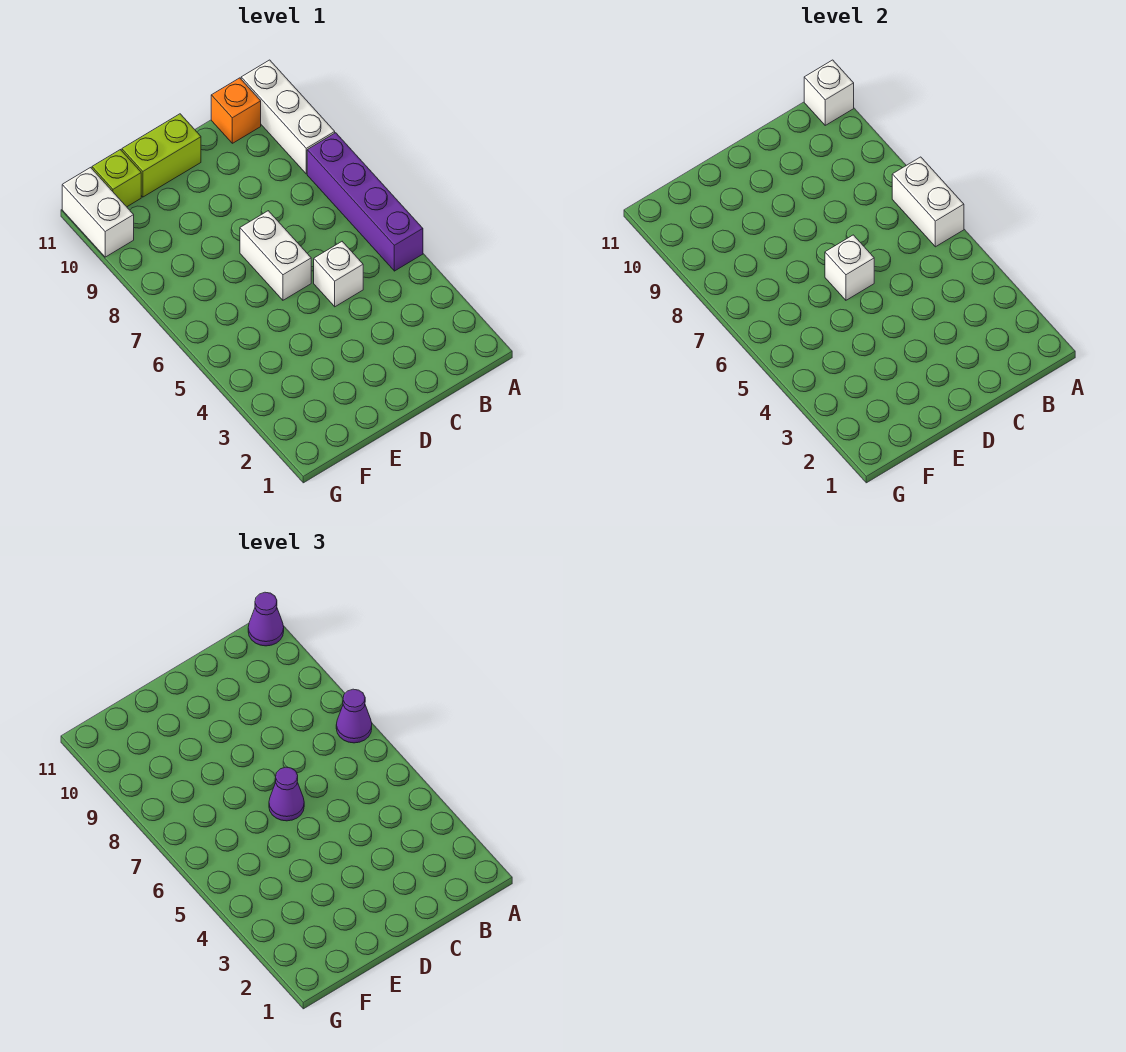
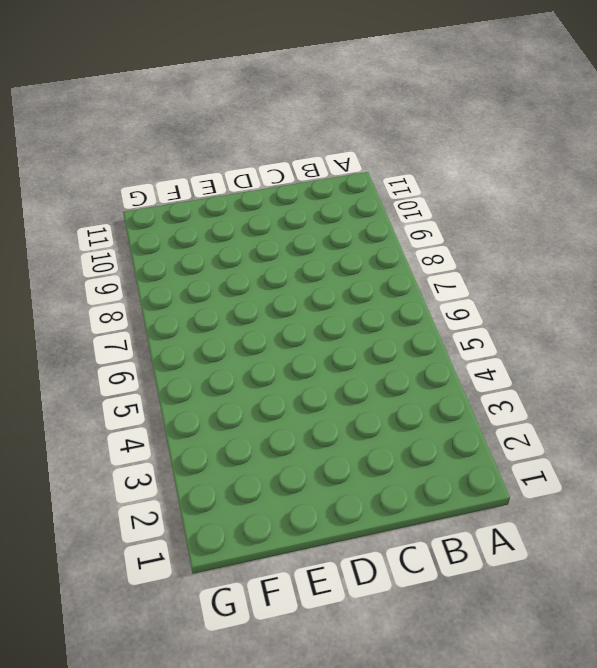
none -> purple brick A5:A8 level 1
none -> white brick A9:A11 level 1
none -> orange brick B11 level 1

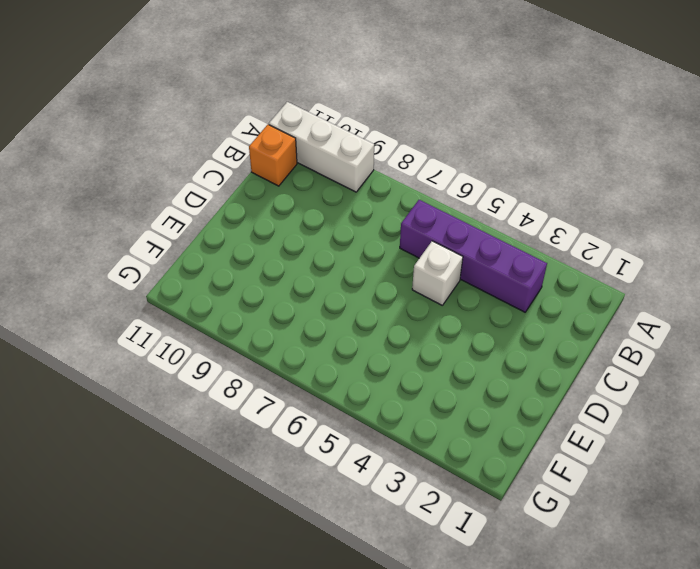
purple brick B3:B6 level 1 -> purple brick A5:A8 level 1
none -> white brick D6:D7 level 1
none -> lime brick D11:E11 level 1
none -> lime brick F11 level 1

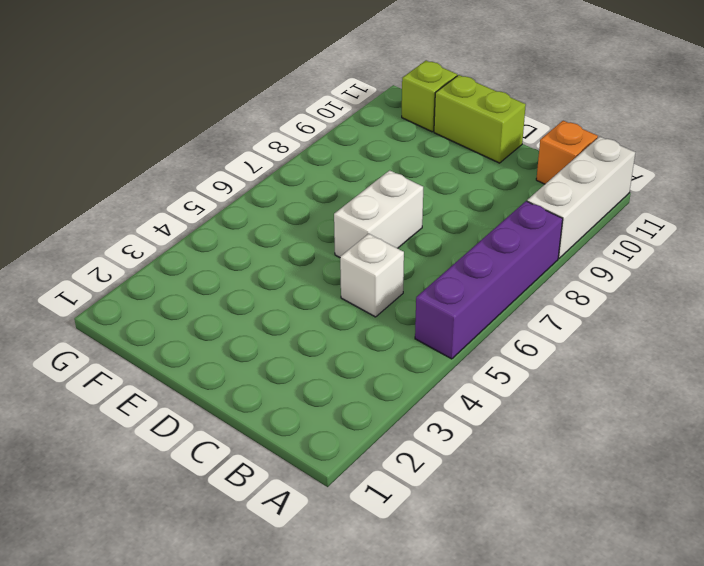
none -> white brick G10:G11 level 1
none -> white brick A6:A7 level 2
none -> white brick A11 level 2

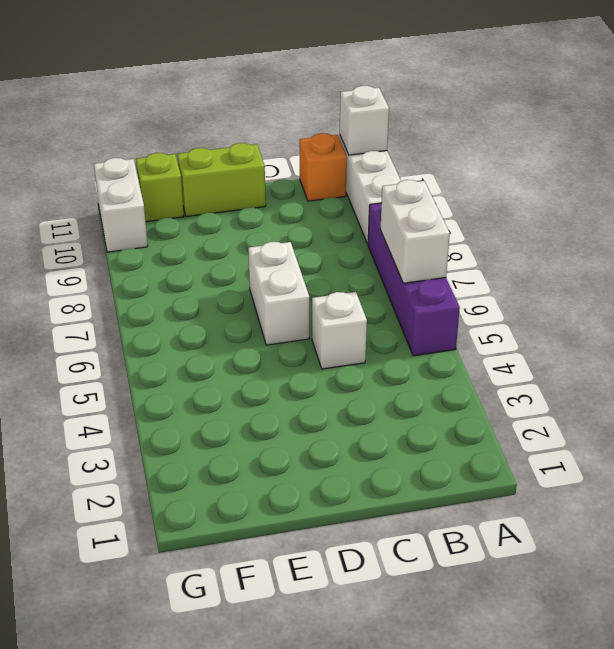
none -> white brick D6 level 2
none -> purple cone A7 level 3
none -> purple cone A11 level 3

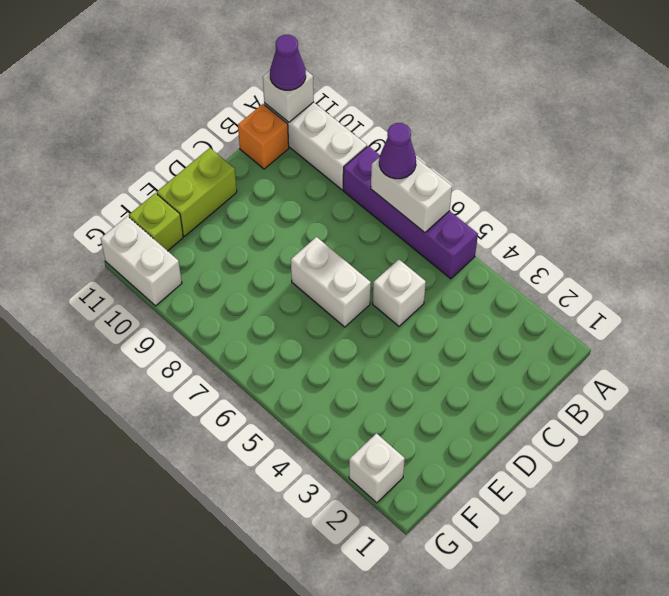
white brick G2 level 1 -> white brick D6 level 2
none -> purple cone D6 level 3

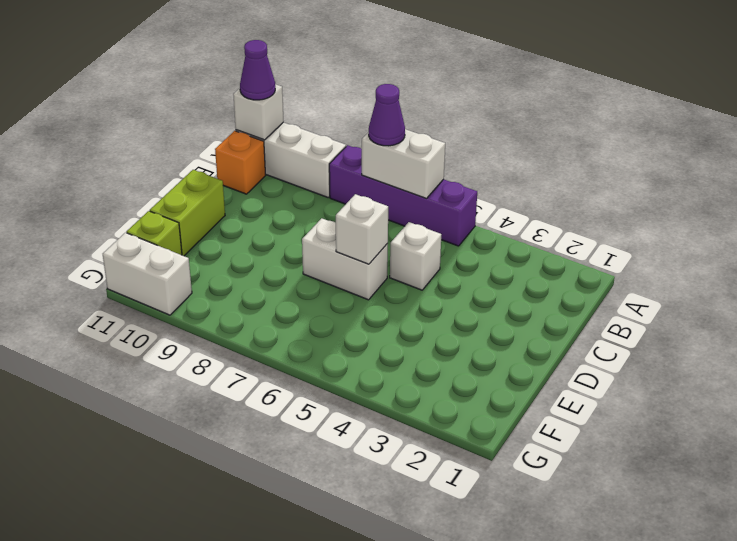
none -> purple cone D6 level 3

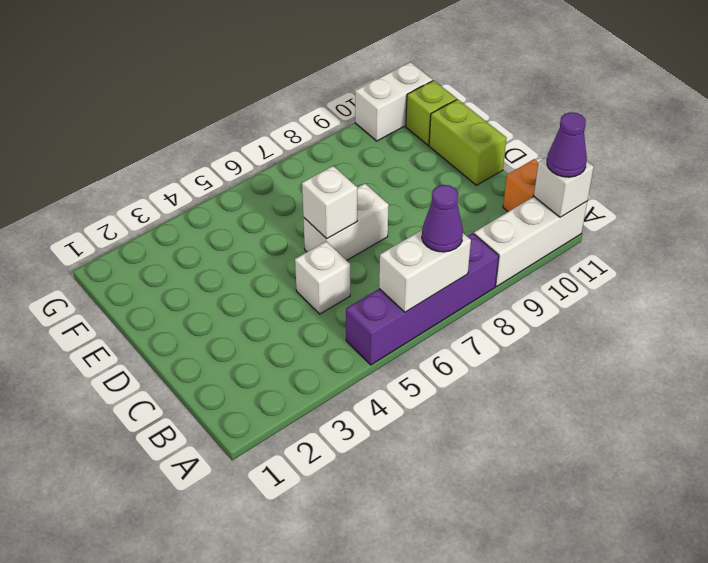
none -> purple cone D6 level 3

